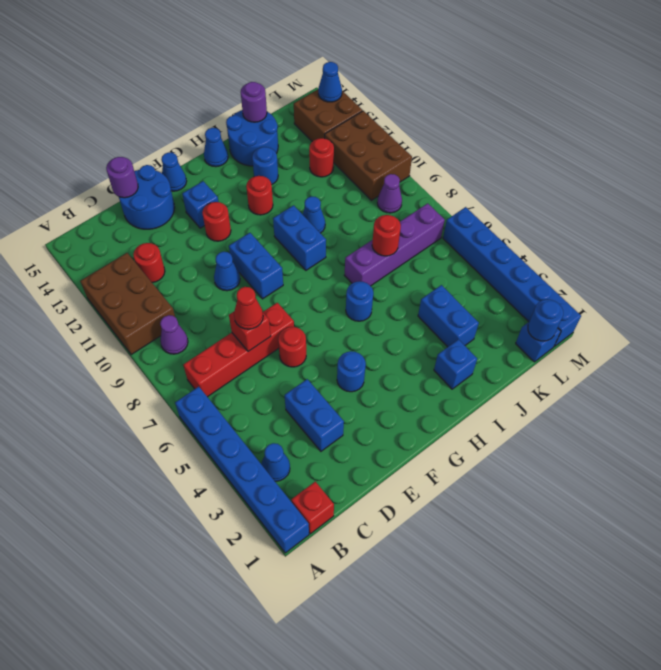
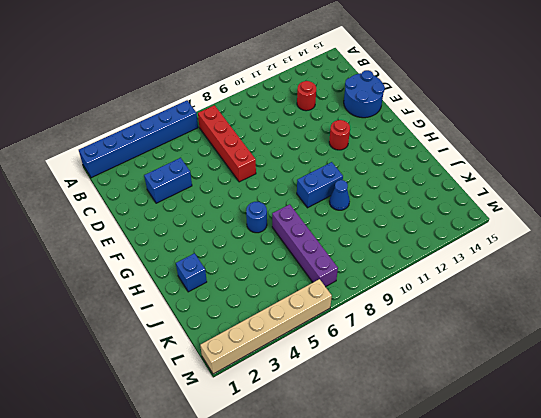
tan brick M1:M6 level 1 -> blue brick M1:M6 level 1
none -> brown brick A10:B12 level 1
none -> red brick B1 level 1
none -> blue cone B3 level 1
none -> purple cone B9 level 1

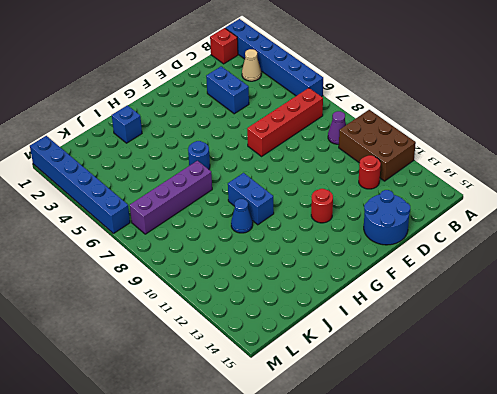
tan cone B3 level 1 -> blue cone B3 level 1
none -> red round brick E6 level 1
none -> blue cone E10 level 1
none -> blue round brick F4 level 1
none -> blue brick F9:F10 level 1

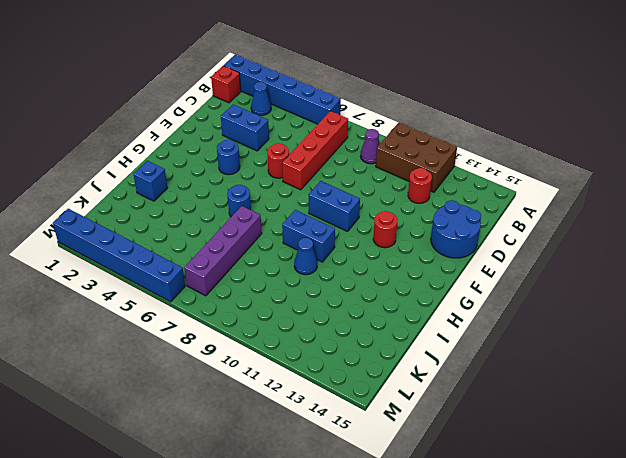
none -> blue cone E10 level 1
none -> blue brick F13 level 1
none -> blue cone F15 level 1
none -> red round brick H12 level 1

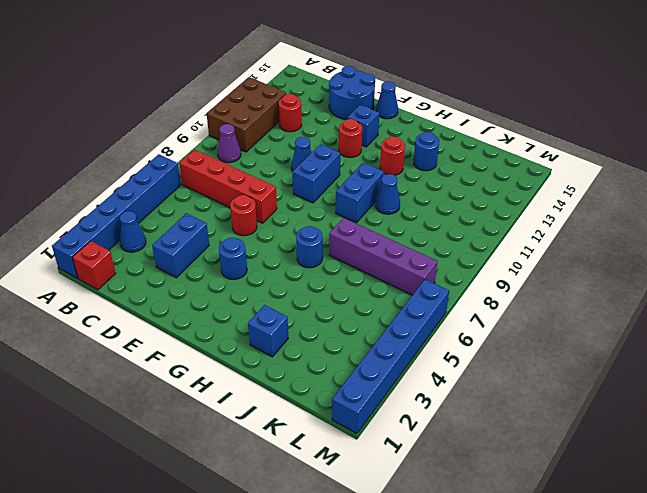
none -> blue cone H15 level 1
none -> blue round brick I14:J15 level 1
none -> blue brick J3:J4 level 1
none -> red round brick K12 level 1

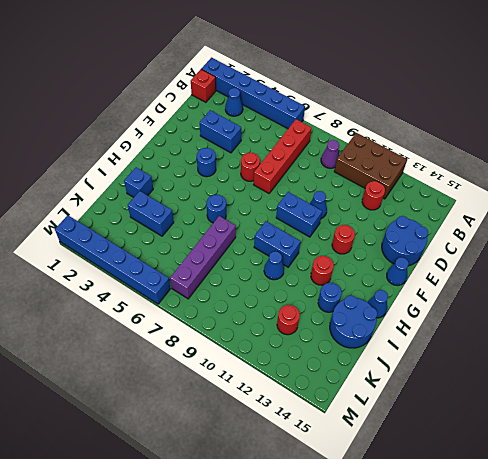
none -> blue brick F13 level 1
none -> blue brick L1 level 1
none -> purple cone L9 level 1
none -> brown brick L10:M12 level 1

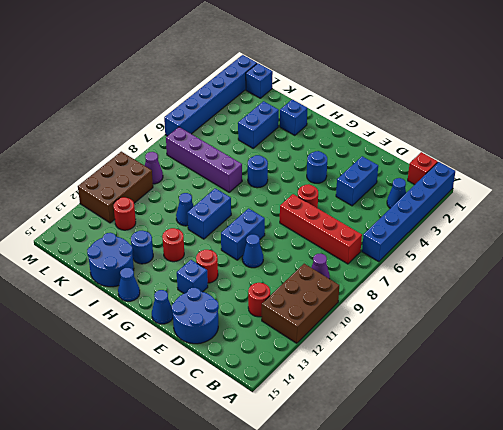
none -> brown brick L13:M14 level 1
none -> red brick D7 level 2
none -> purple round brick D15 level 2
none -> red round brick J7 level 2

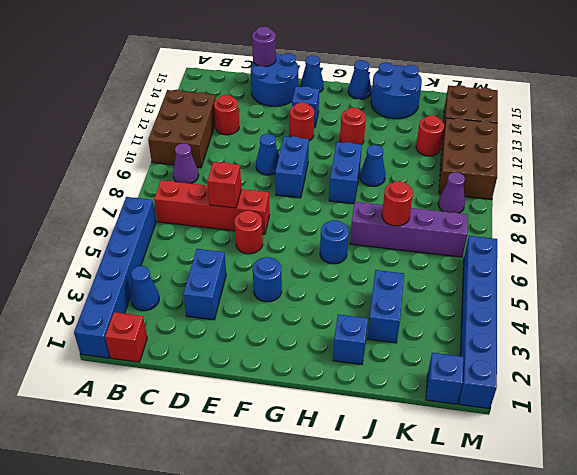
none -> blue round brick I13 level 1
none -> purple round brick J15 level 2
none -> blue round brick L1 level 2
none -> blue cone M14 level 2

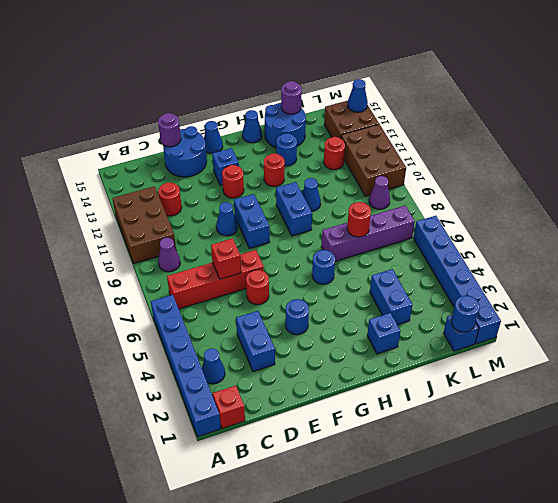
none -> red cone D7 level 3

